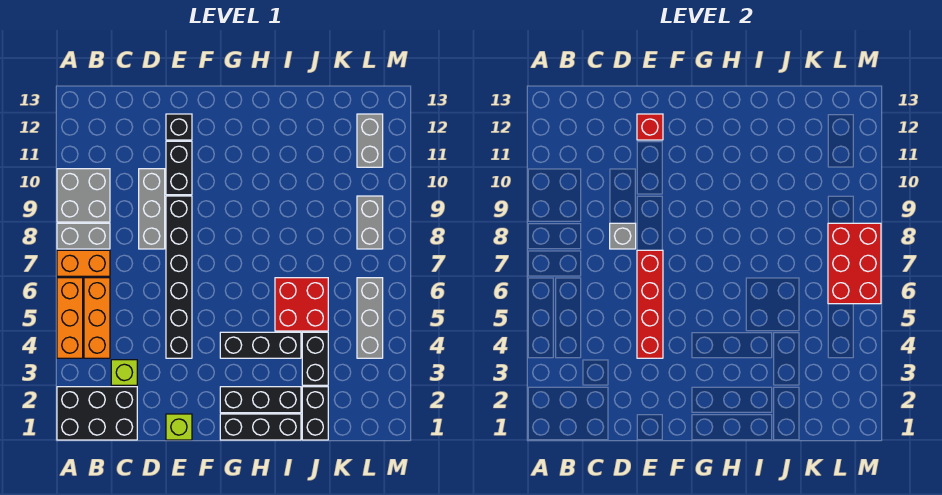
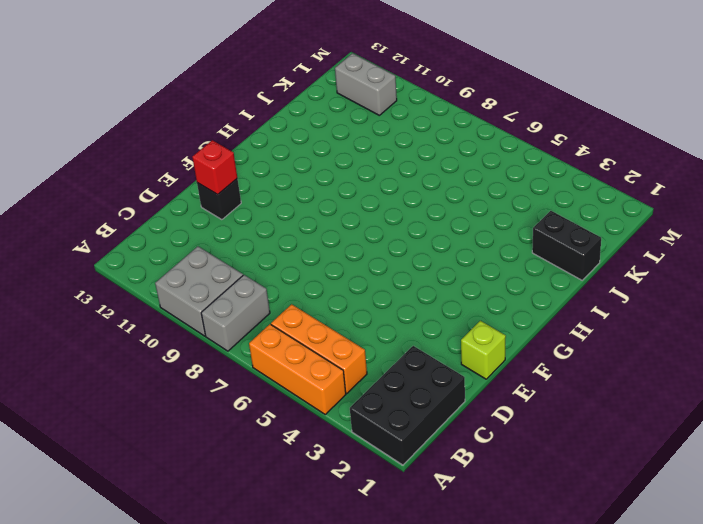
none -> orange brick A7:B7 level 1
none -> lime brick C3 level 1
none -> grey brick D8:D10 level 1

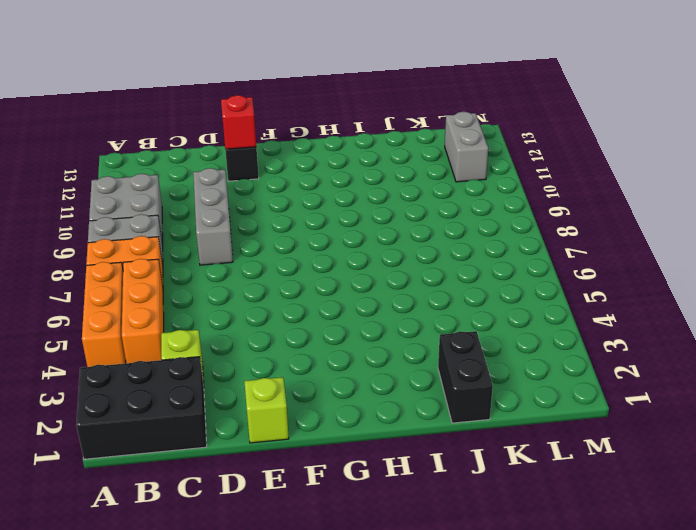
none -> black brick E4:E9 level 1
none -> black brick E10:E11 level 1
none -> black brick G1:I1 level 1

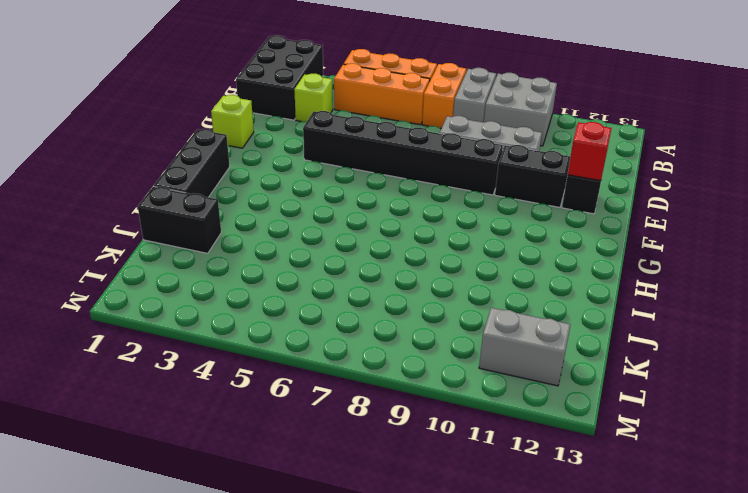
none -> black brick G2:I2 level 1
none -> black brick G4:I4 level 1
none -> red brick I5:J6 level 1

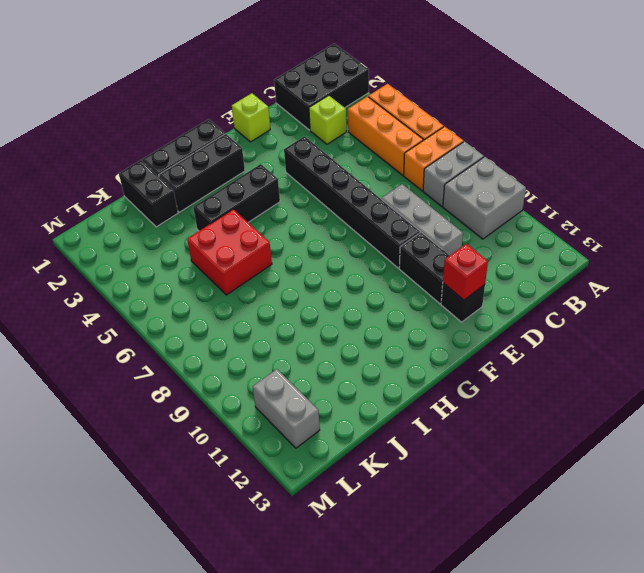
none -> black brick J3:J4 level 1
none -> grey brick L4:L6 level 1
none -> grey brick L8:L9 level 1

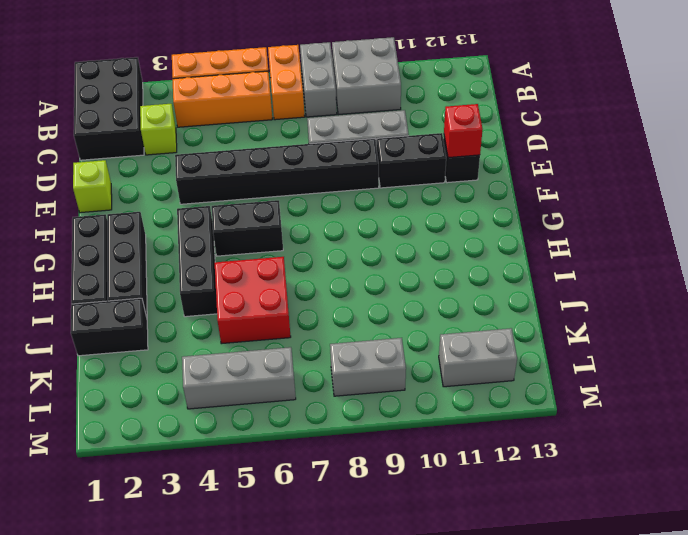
black brick G5:G6 level 1 -> black brick J3:J4 level 1
none -> grey brick D8 level 2
none -> red brick E4:E7 level 2
none -> red brick L6:M8 level 2

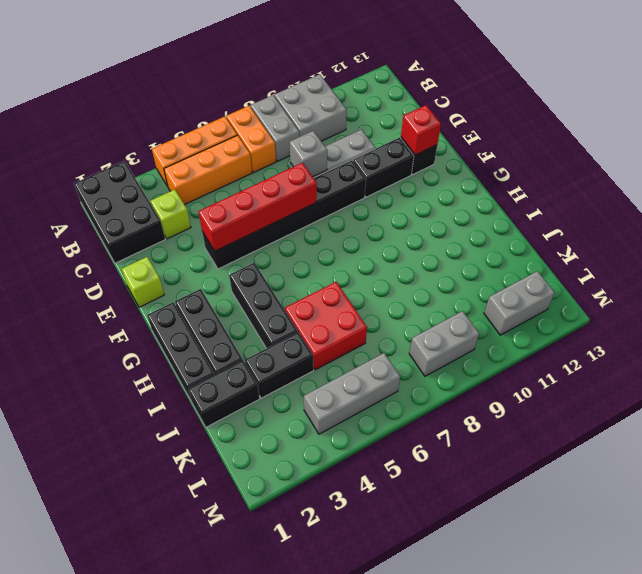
none -> red brick L6:M8 level 2

